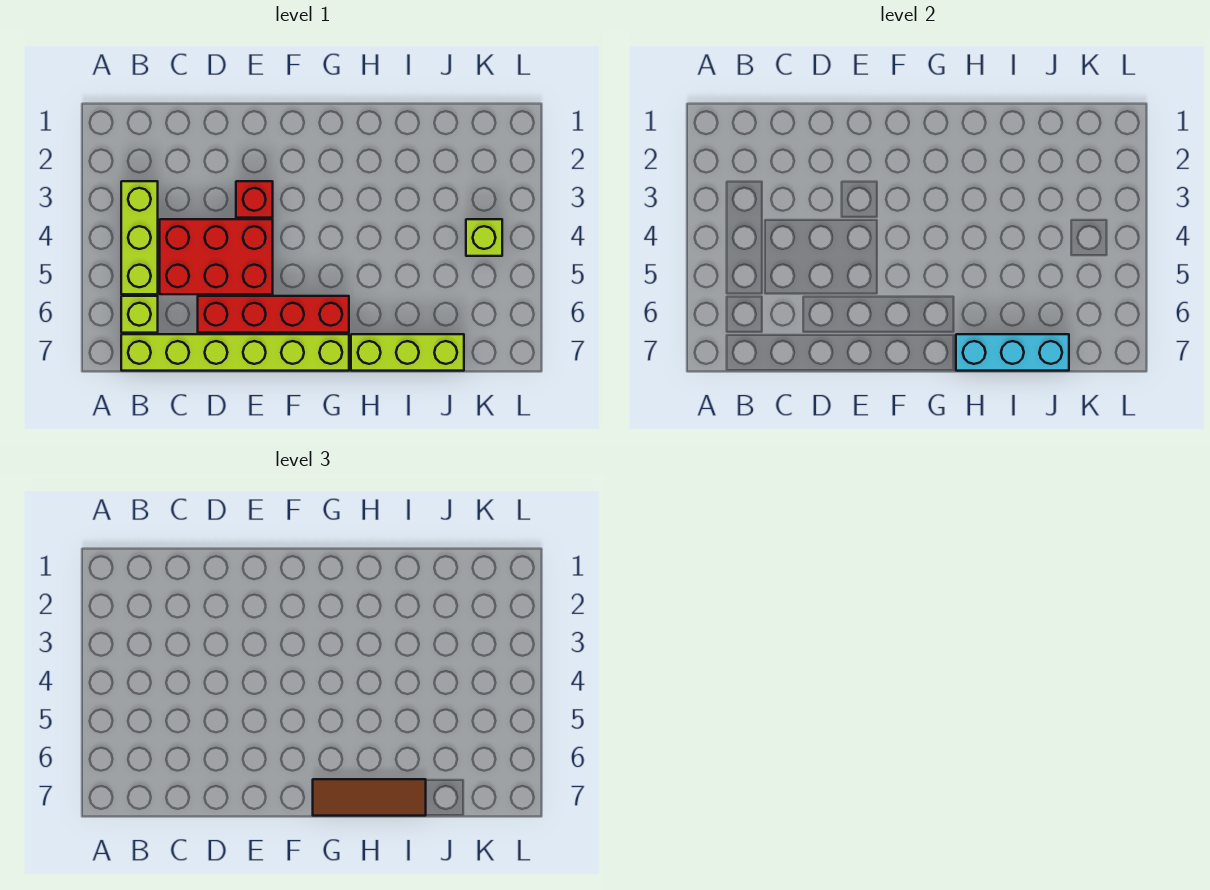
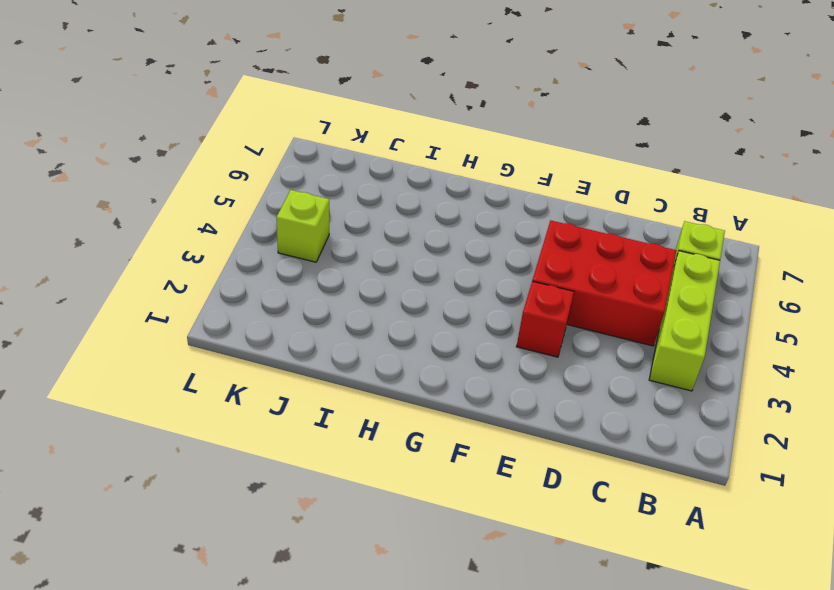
none -> lime brick B7:G7 level 1
none -> red brick D6:G6 level 1

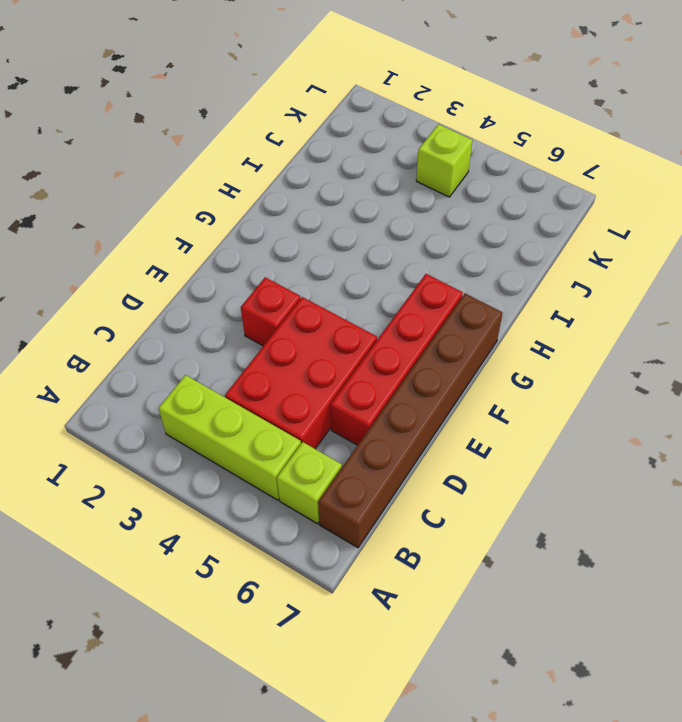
brown brick B7:G7 level 1 -> lime brick B7:G7 level 1
none -> lime brick H7:J7 level 1
none -> cyan brick H7:J7 level 2

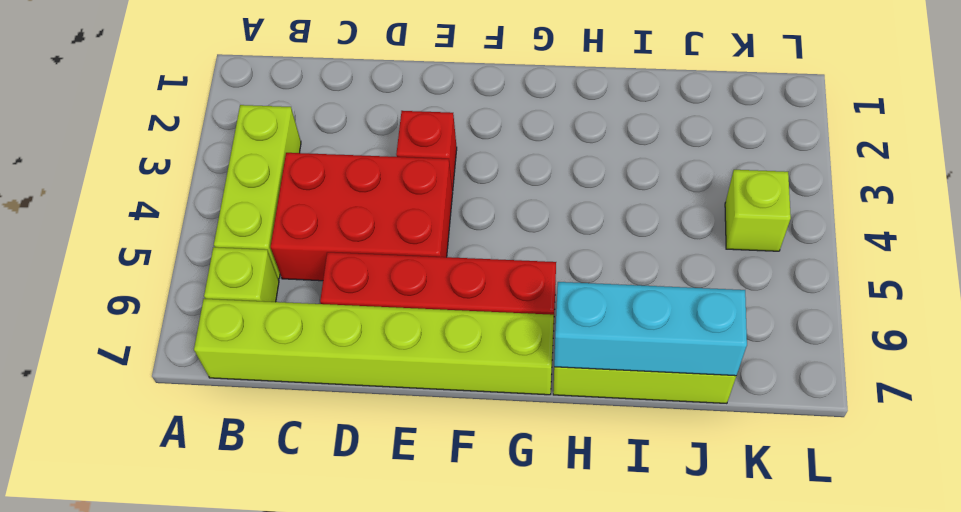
none -> brown tile G7:I7 level 3

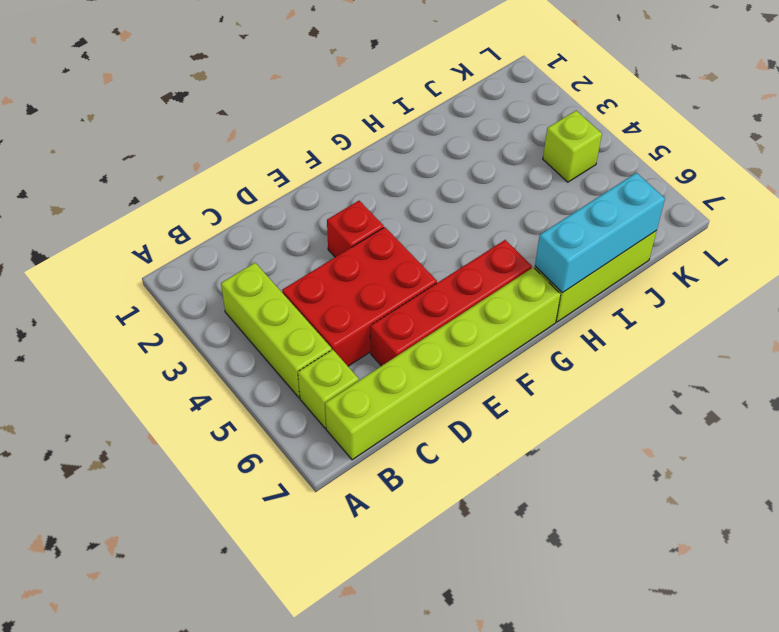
none -> brown tile G7:I7 level 3

